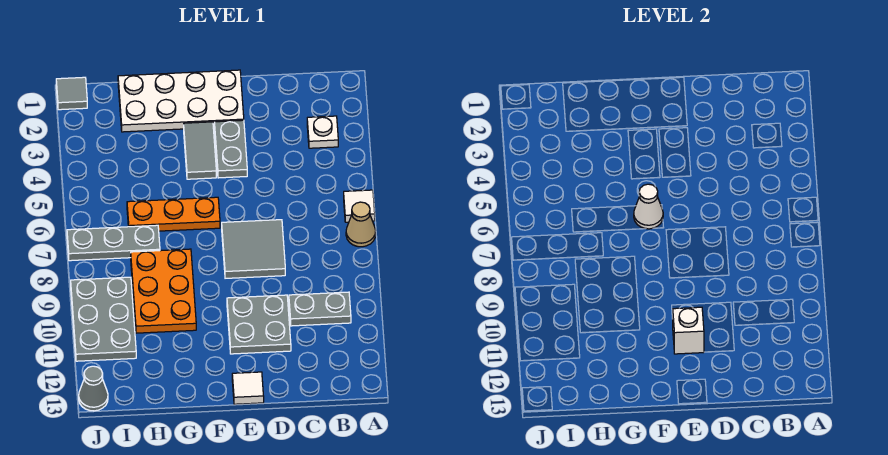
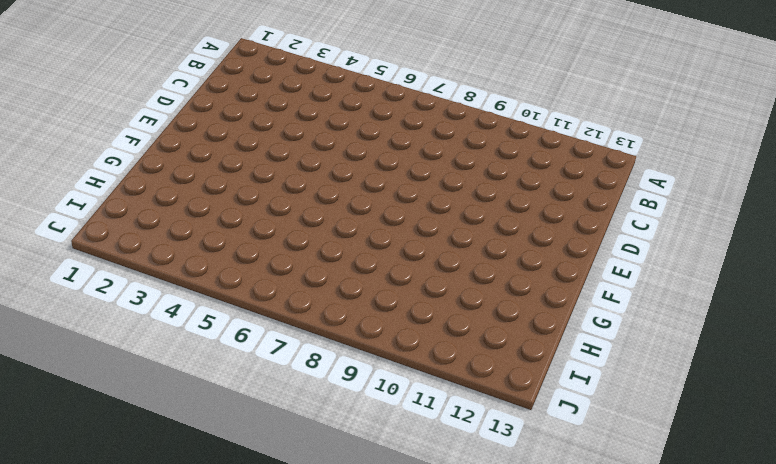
none -> white tile A6 level 1
none -> tan cone A7 level 1
none -> white plate B3 level 1

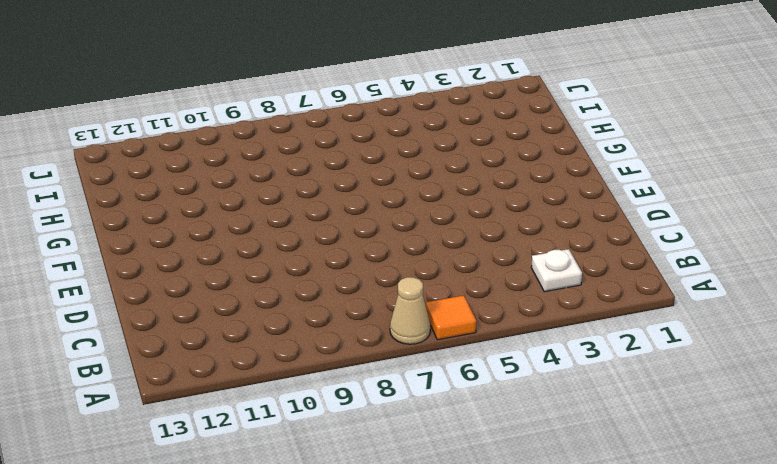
orange tile A6 level 1 -> white tile A6 level 1
none -> grey plate B10:C10 level 1
none -> grey tile D7:E8 level 1
none -> grey plate D10:E11 level 1

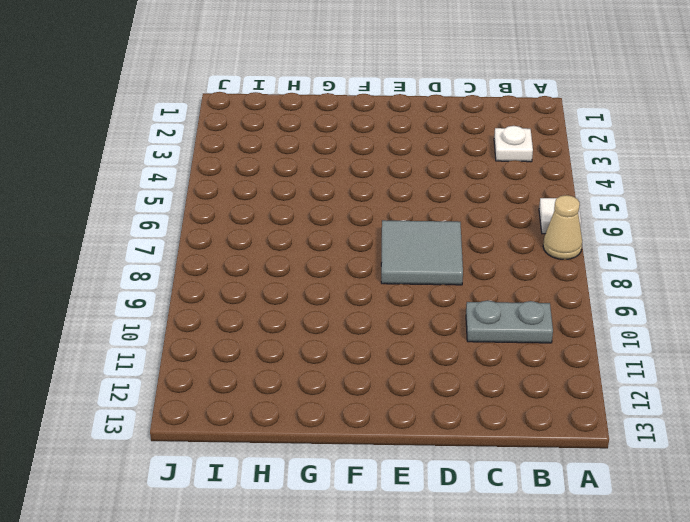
none -> grey plate D10:E11 level 1
none -> white plate E1:H2 level 1
none -> grey plate E3:E4 level 1

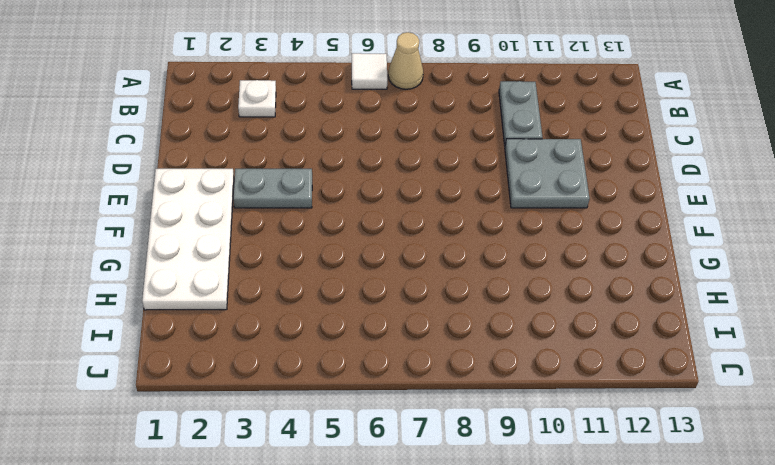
none -> grey tile D7:E8 level 1
none -> white tile E13 level 1
none -> grey tile F3:F4 level 1

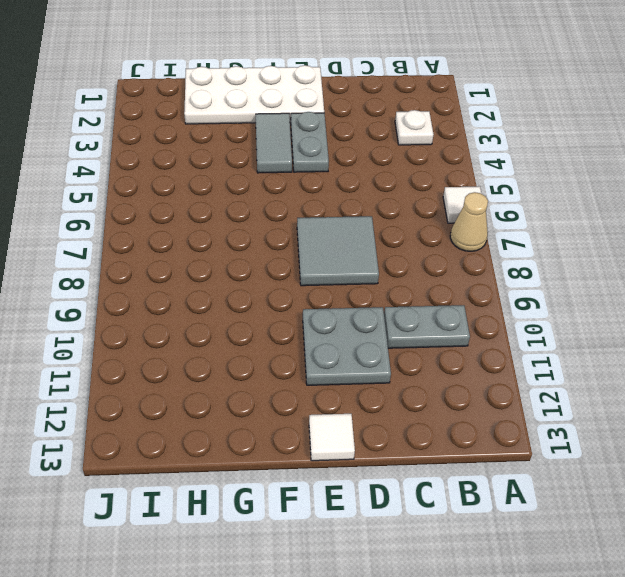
none -> orange plate F6:H6 level 1
none -> orange plate G8:H10 level 1
none -> grey plate H7:J7 level 1

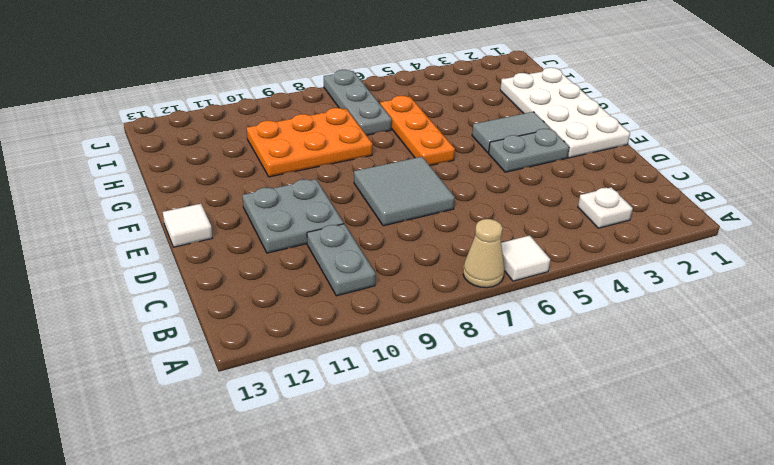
none -> grey plate I9:J11 level 1
none -> grey tile J1 level 1
none -> grey cone J13 level 1

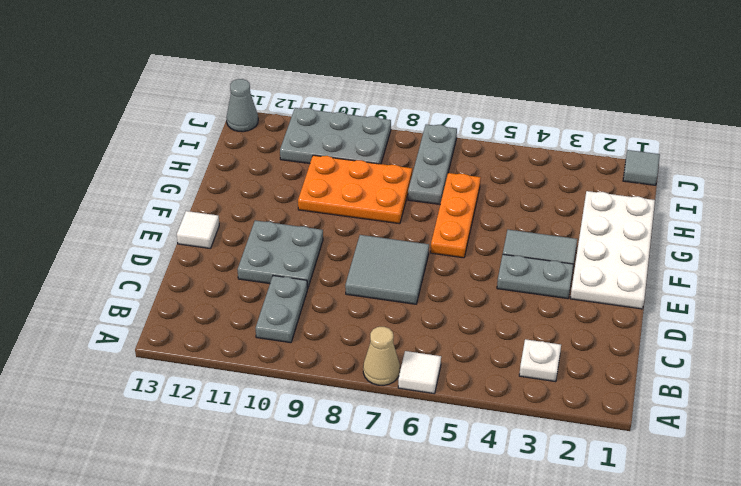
none -> white brick E11 level 2
none -> white cone F6 level 2

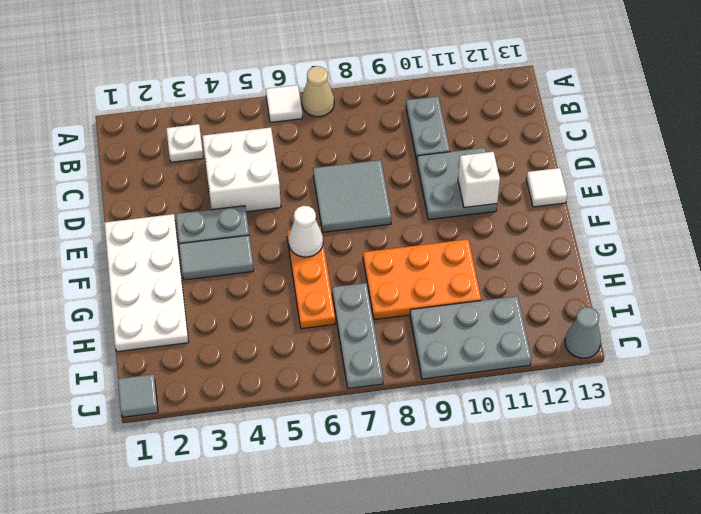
white brick C4:D5 level 1 -> none

